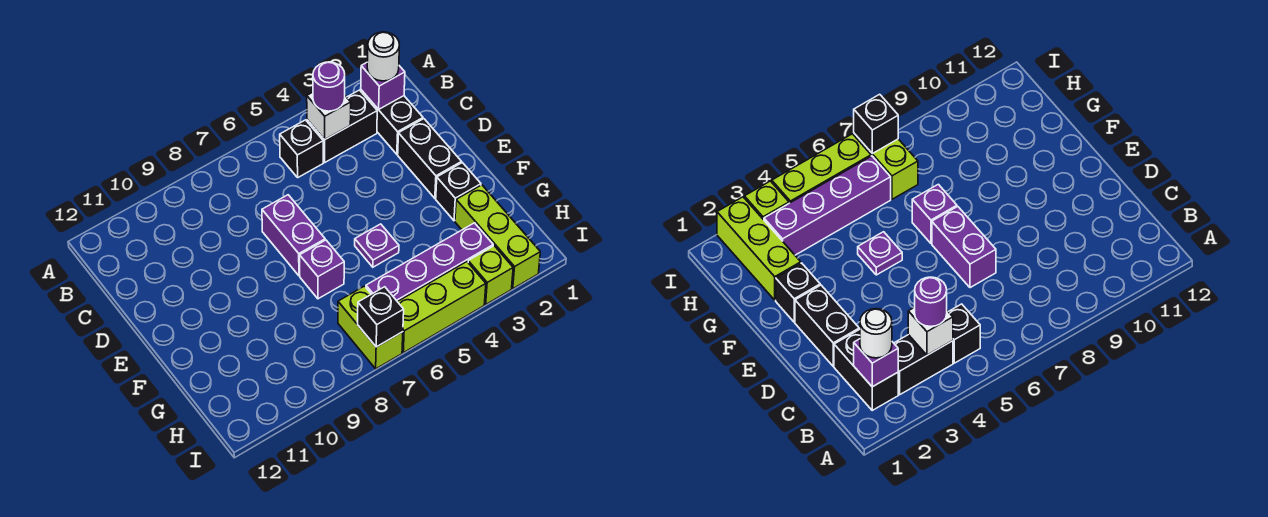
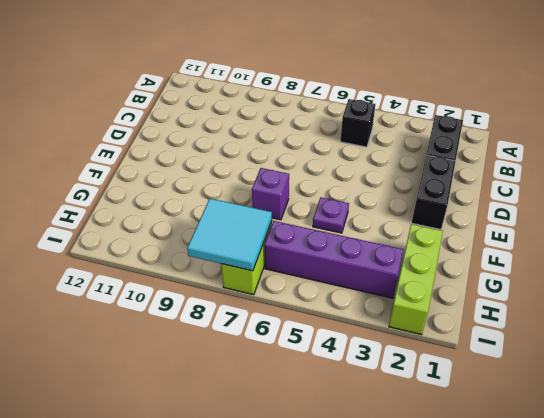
cyan tile H7:I8 level 2 -> black brick I7 level 2
none -> black brick B3:B4 level 1
none -> purple brick D7:E7 level 1
none -> black brick F2 level 1

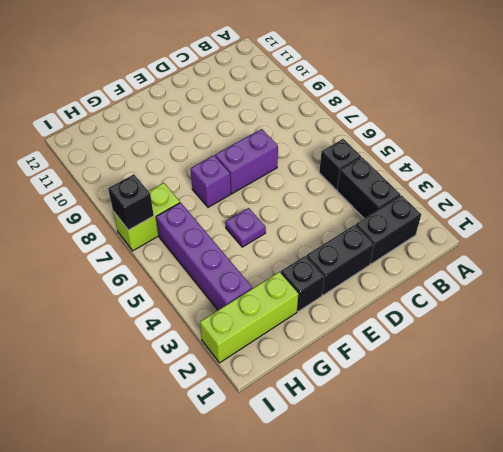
none -> lime brick I3 level 1
none -> lime brick I4:I6 level 1
none -> purple brick B2 level 2

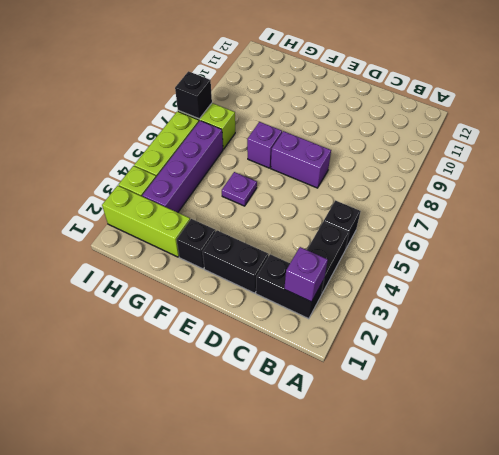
none -> white brick B4 level 2
none -> white round brick B2 level 3
none -> purple round brick B4 level 3

